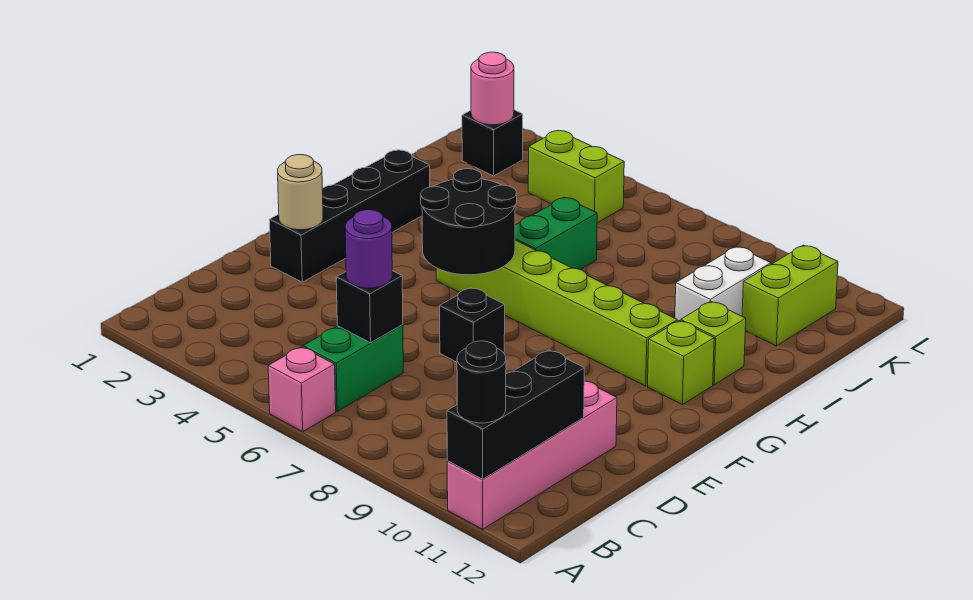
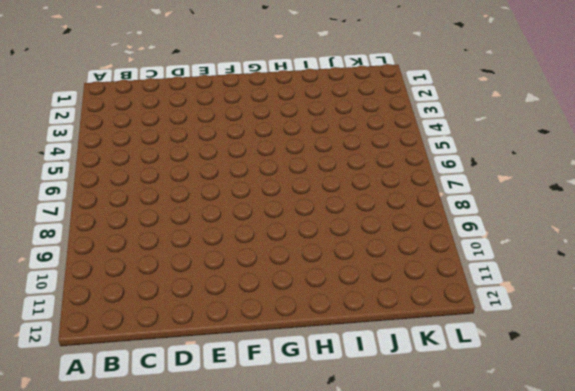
none -> pink brick A6 level 1
none -> pink brick A11:D11 level 1
none -> green brick B6:C6 level 1

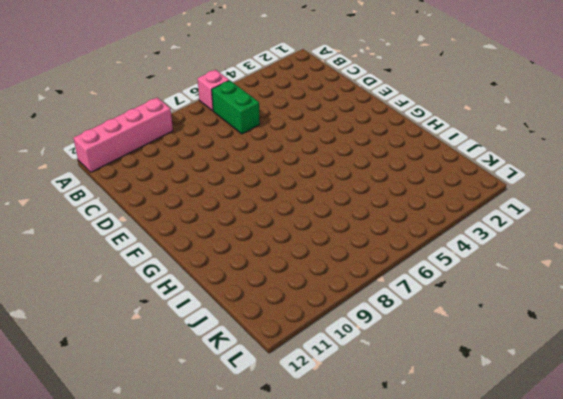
pink brick A9:A12 level 1 -> pink brick A11:D11 level 1
none -> black brick E2:H2 level 1
none -> black brick E7 level 1
none -> lime brick G5:G10 level 1

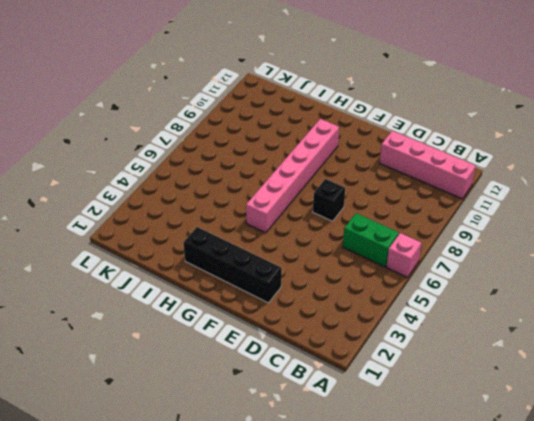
pink brick G5:G10 level 1 -> lime brick G5:G10 level 1
none -> lime brick G11 level 1
none -> green brick H6:I6 level 1
none -> lime brick H11 level 1

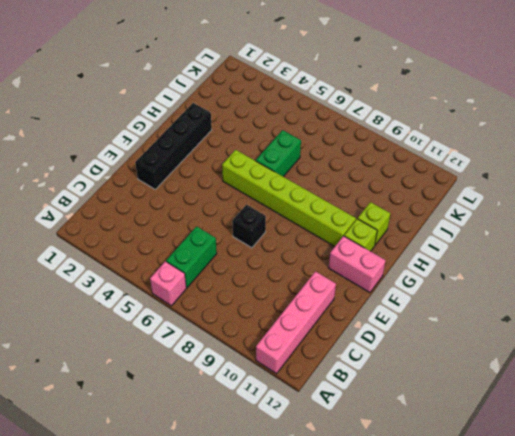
pink brick F11:F12 level 1 -> none
none -> white brick I10:J10 level 1
none -> lime brick J11:K11 level 1
none -> black brick K2 level 1

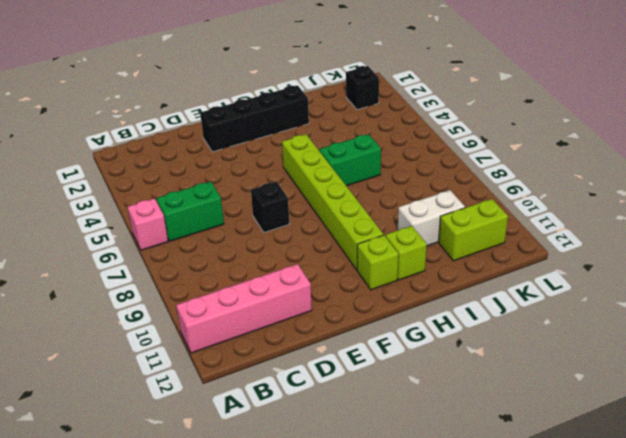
none -> lime brick K4:K5 level 1
none -> black brick A11:C11 level 2
none -> black brick C6 level 2

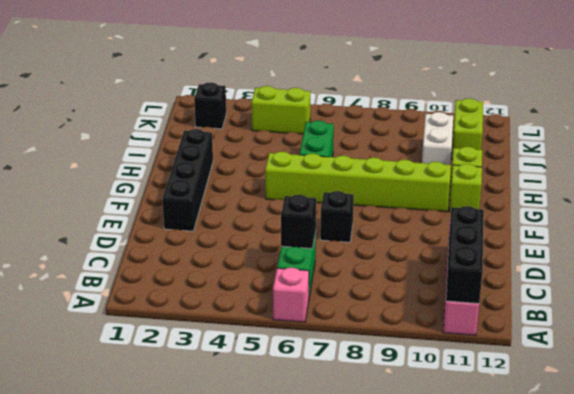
none -> tan round brick E2 level 2
none -> black round brick F5:G6 level 2
none -> pink round brick K2 level 2

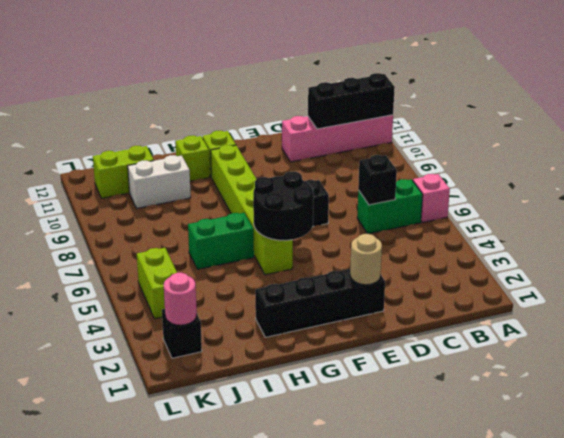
none -> black round brick A11 level 3
none -> purple round brick C6 level 3

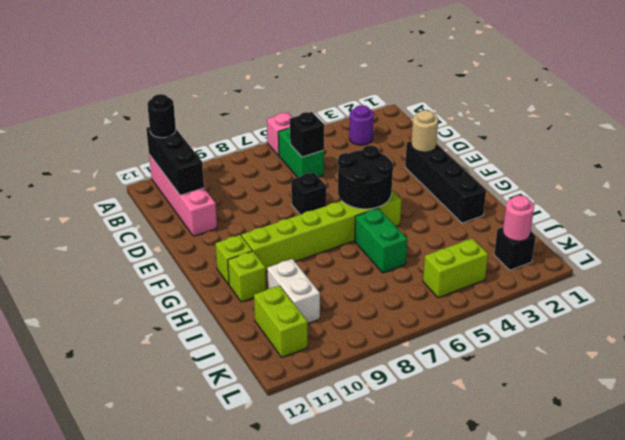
purple round brick B3 level 1 -> purple round brick C6 level 3

